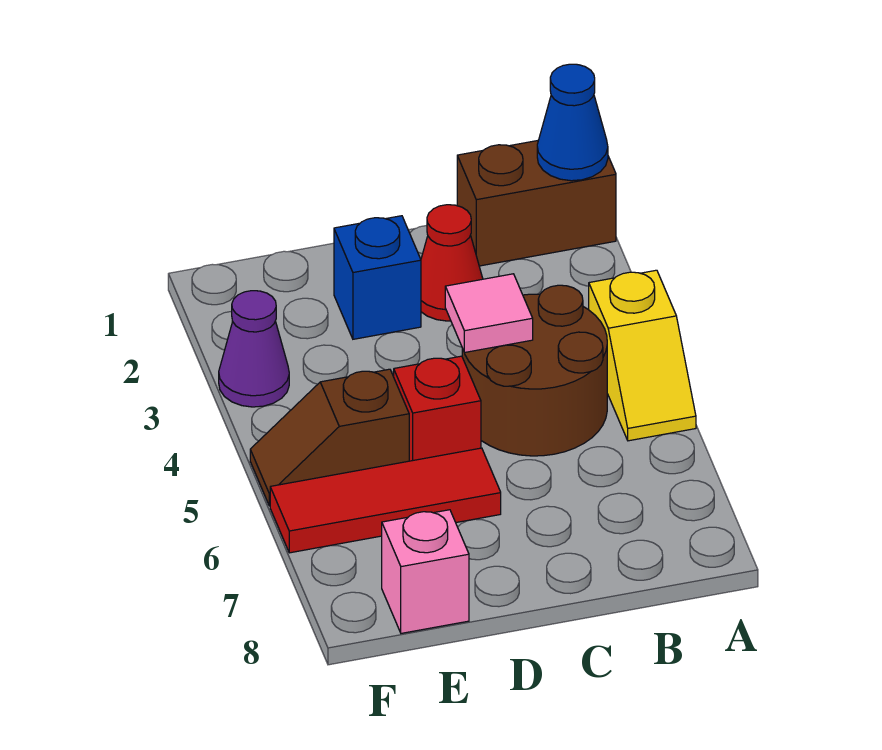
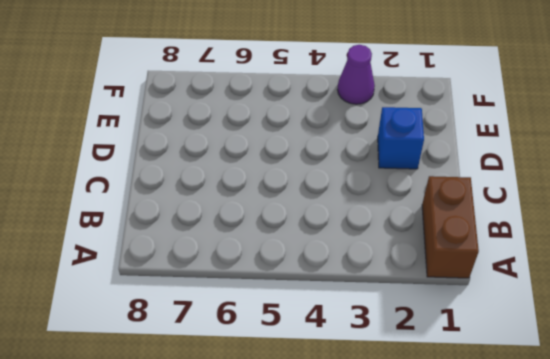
none -> yellow slope A4:A5 level 1 top 4
none -> brown round brick B4:C5 level 1
none -> red cone C2 level 1

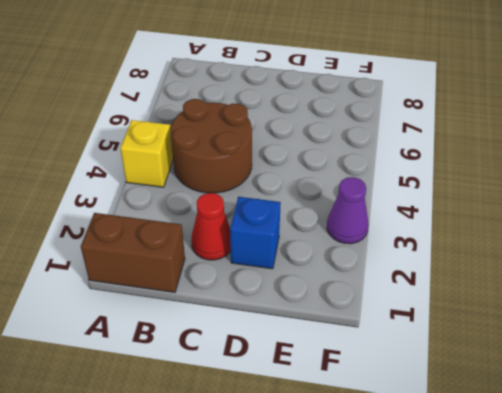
none -> red brick D5 level 1
none -> red tile D6:F6 level 1
none -> brown slope E5:F5 level 1 top E

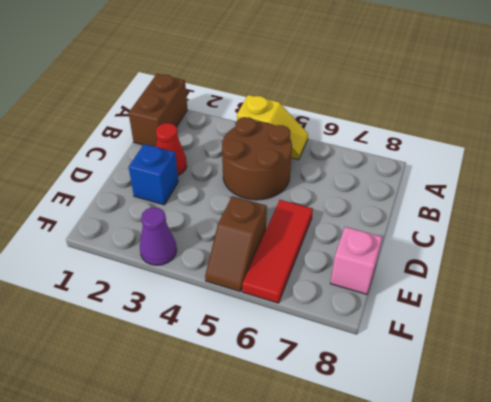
none -> red brick D5 level 1
none -> blue cone A1 level 2
none -> pink tile C4 level 2

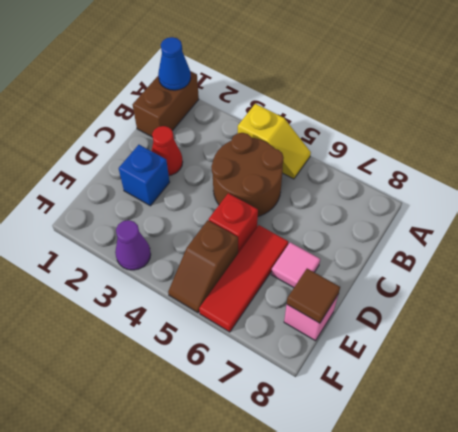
pink tile D7 level 1 -> pink tile C4 level 2
brown tile E8 level 2 -> none

